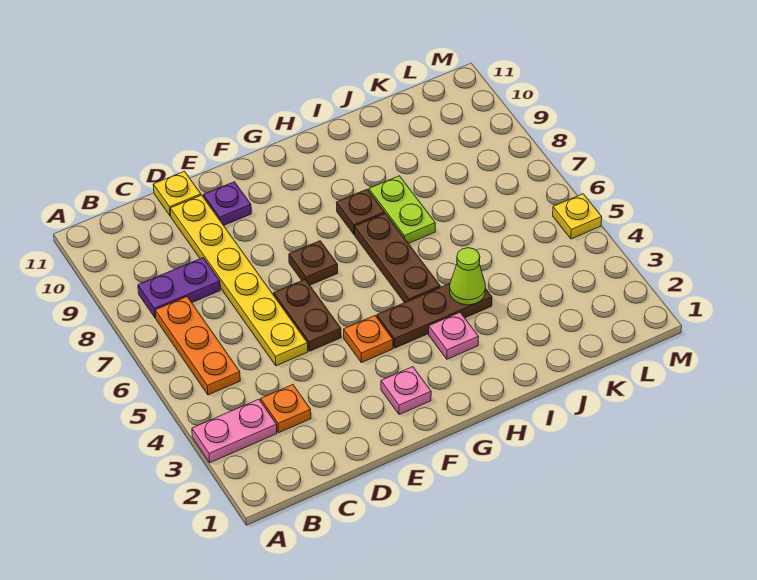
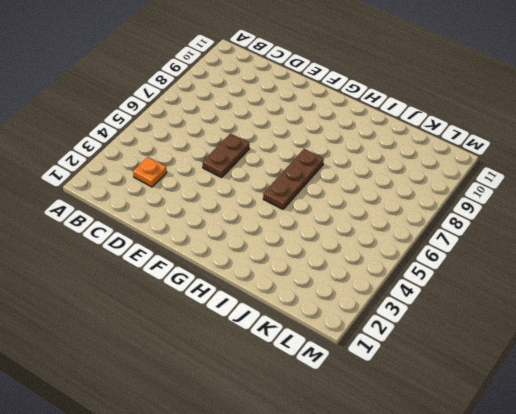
none -> pink plate A3:B3 level 1
none -> orange plate B5:B7 level 1
none -> purple plate B8:C8 level 1

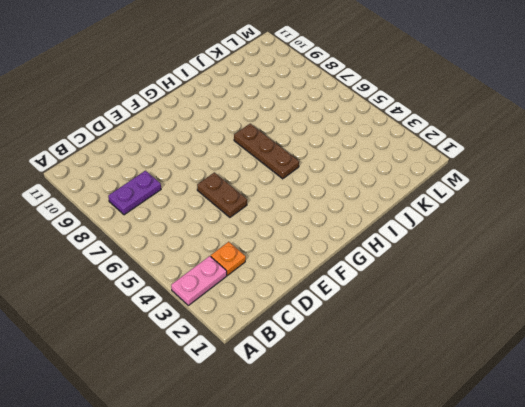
none -> orange plate B5:B7 level 1
none -> yellow plate D5:D10 level 1
none -> yellow plate D11 level 1

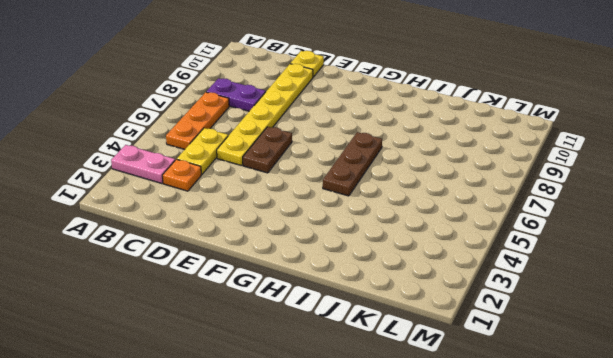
yellow plate C4:C5 level 1 -> none
none -> purple plate E10 level 1
none -> pink plate F2 level 1
none -> orange plate F4 level 1

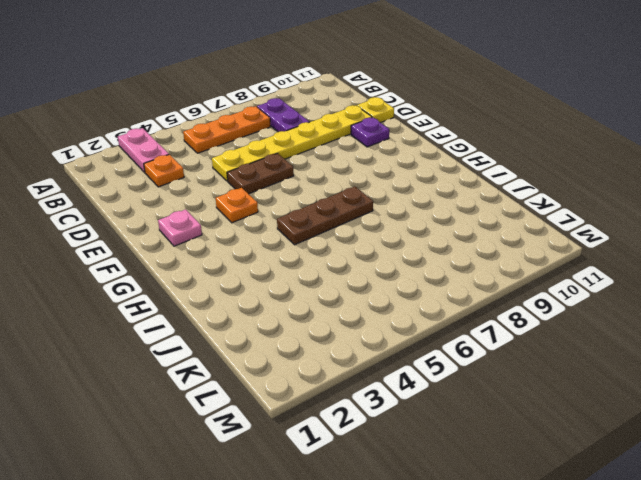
none -> brown plate F7 level 1
none -> brown plate G4:I4 level 1
none -> pink plate H3 level 1

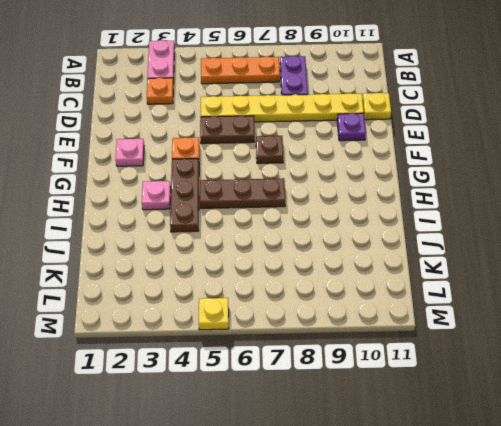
none -> brown plate H8 level 1
none -> lime plate I7:I8 level 1
none -> lime cone I4 level 2

